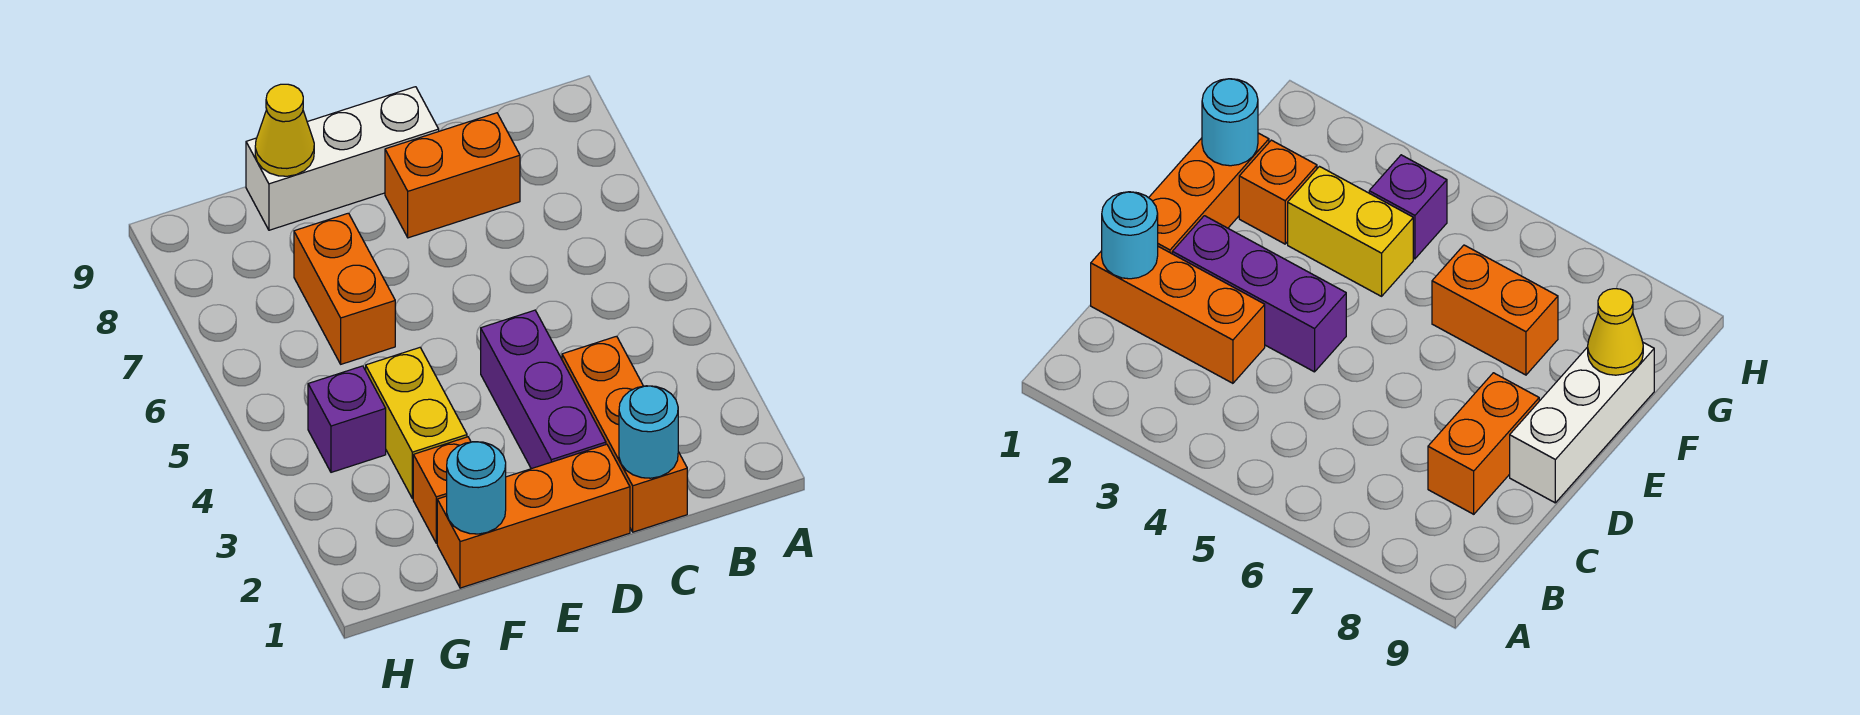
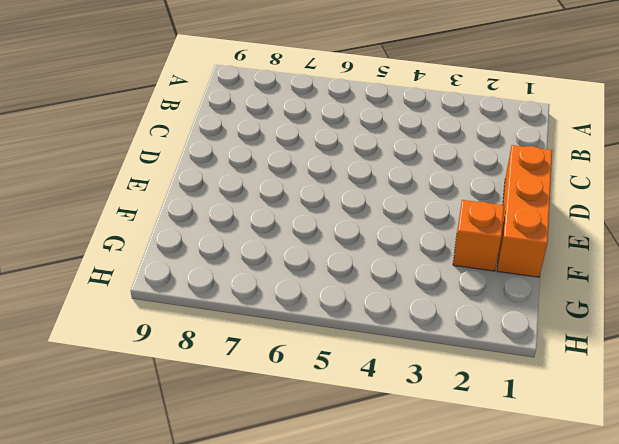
none -> orange brick C1:C3 level 1
none -> orange brick C8:D8 level 1
none -> purple brick D2:D4 level 1

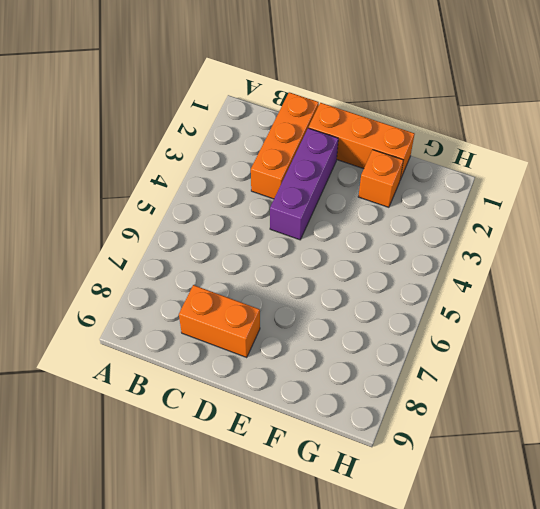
none -> white brick D9:F9 level 1
none -> yellow brick F3:F4 level 1
none -> orange brick F6:F7 level 1

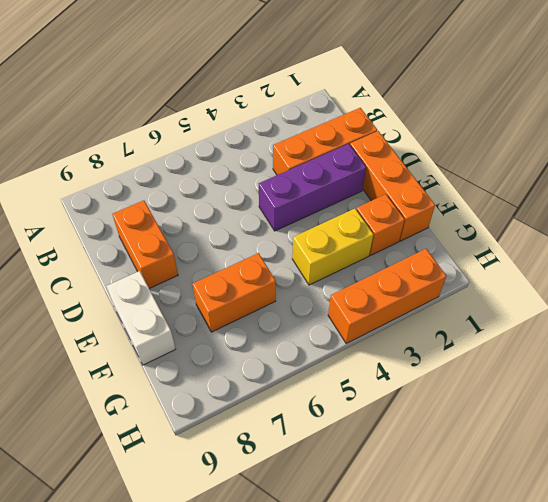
white brick E9:F9 level 1 -> white brick D9:F9 level 1
orange brick H2:H4 level 1 -> none
none -> purple brick G4 level 1
none -> cyan round brick C1 level 2
none -> cyan round brick F1 level 2

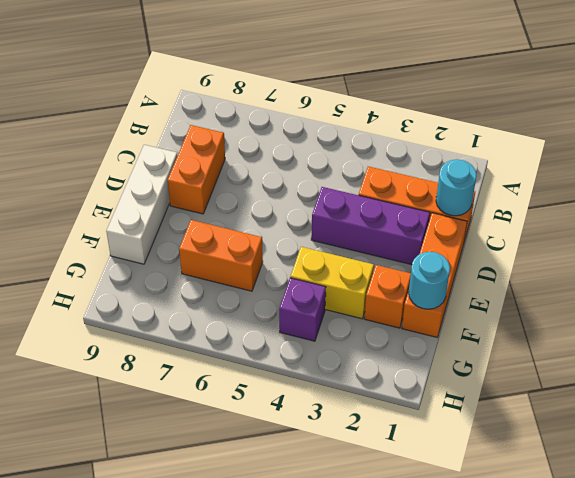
none -> yellow cone F9 level 2

